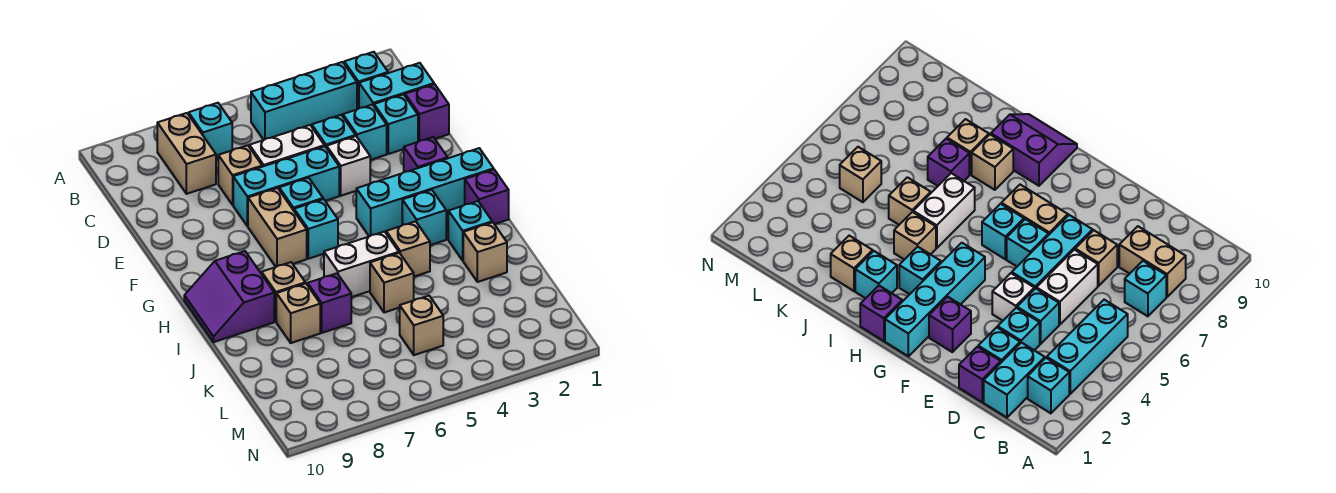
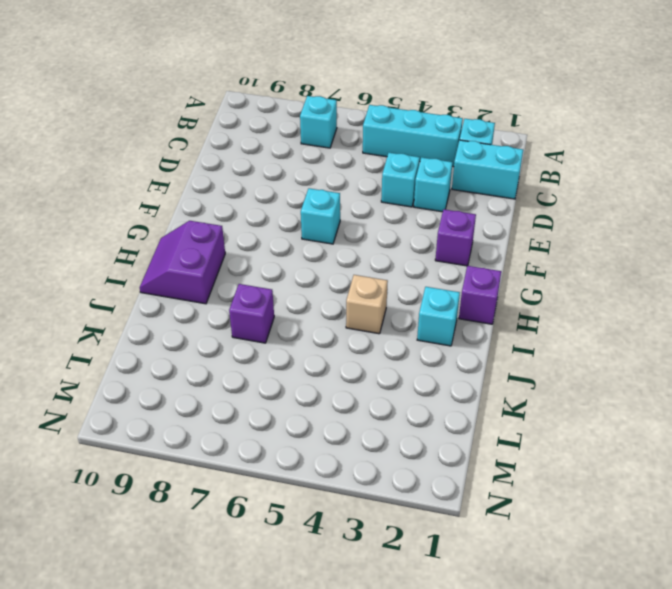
none -> tan brick B8:C8 level 1
none -> purple brick D1 level 1
none -> cyan brick D2 level 1
none -> white brick D5:D6 level 1

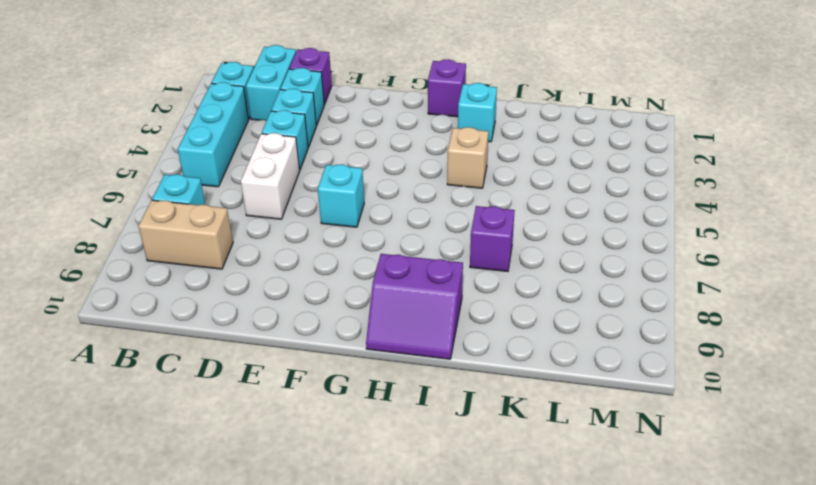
none -> tan brick D7 level 1
none -> white brick E4 level 1
none -> cyan brick E5:E7 level 1
none -> purple brick F2 level 1

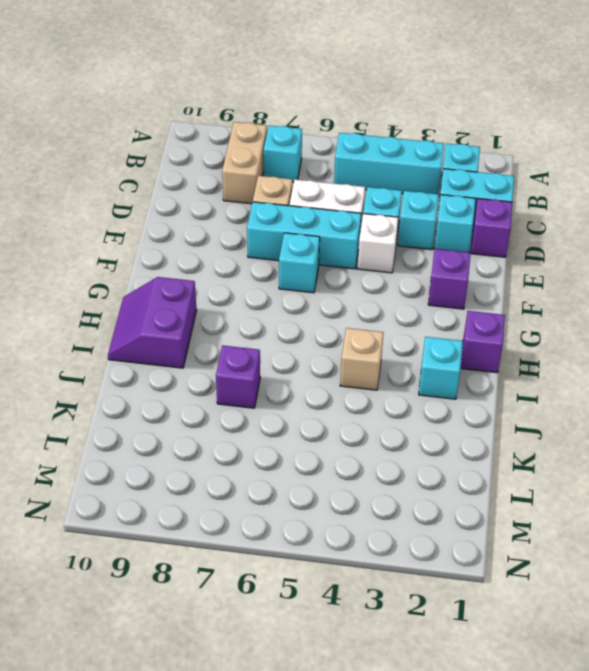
none -> tan brick F7:G7 level 1
none -> cyan brick G1:G4 level 1
none -> cyan brick G6 level 1
none -> cyan brick H3 level 1

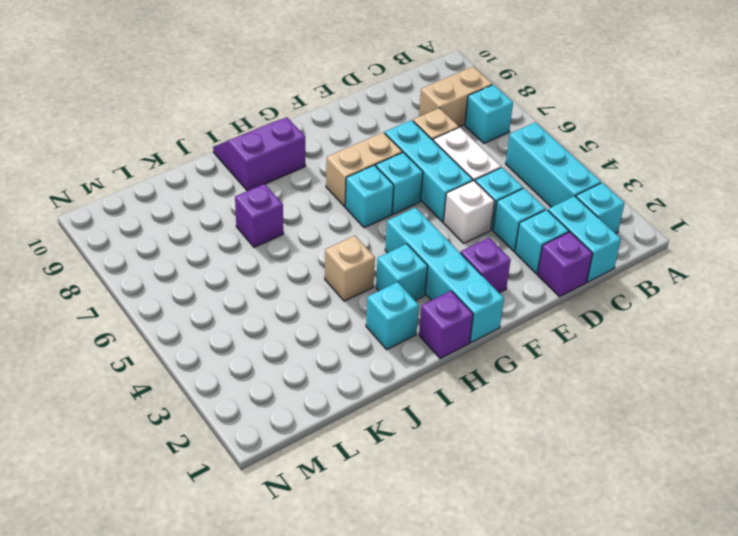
none -> white brick I5:I6 level 1
none -> tan brick I8 level 1
none -> tan brick J2 level 1
none -> tan brick J5 level 1

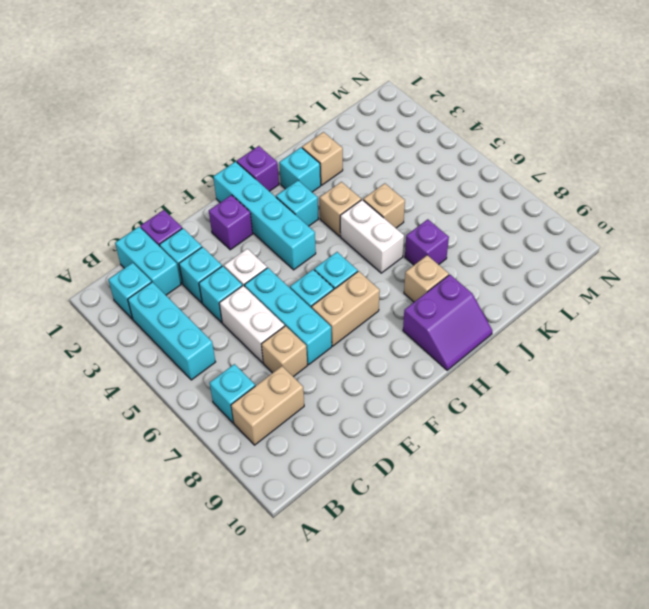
none -> tan brick J8 level 1
none -> tan brick L5 level 1

